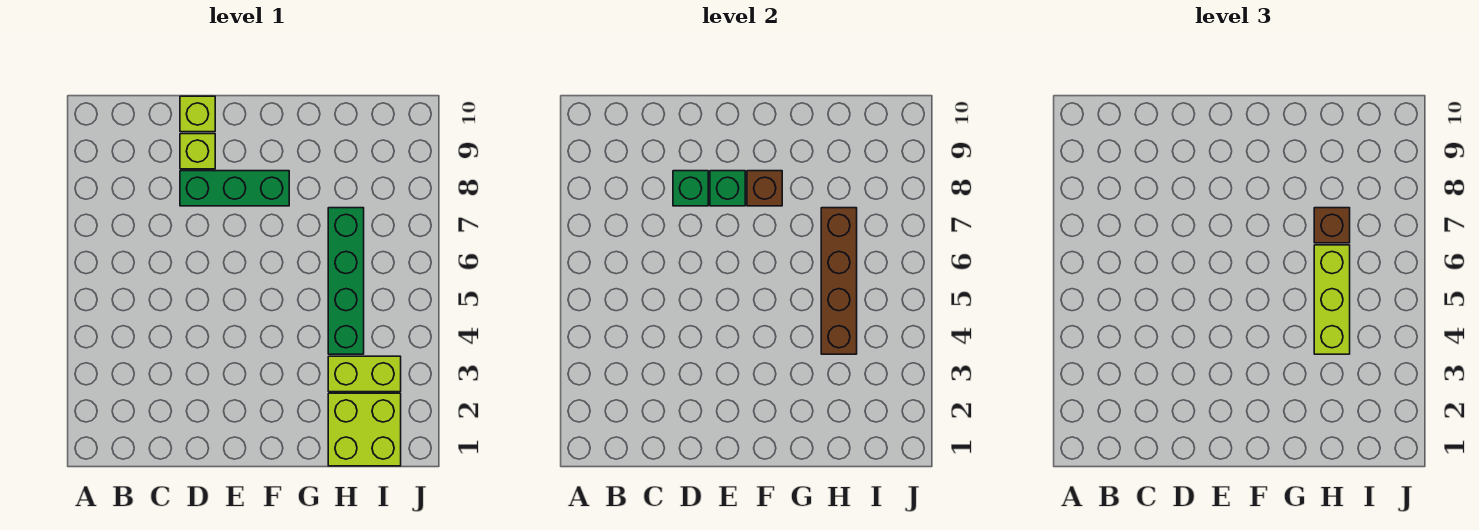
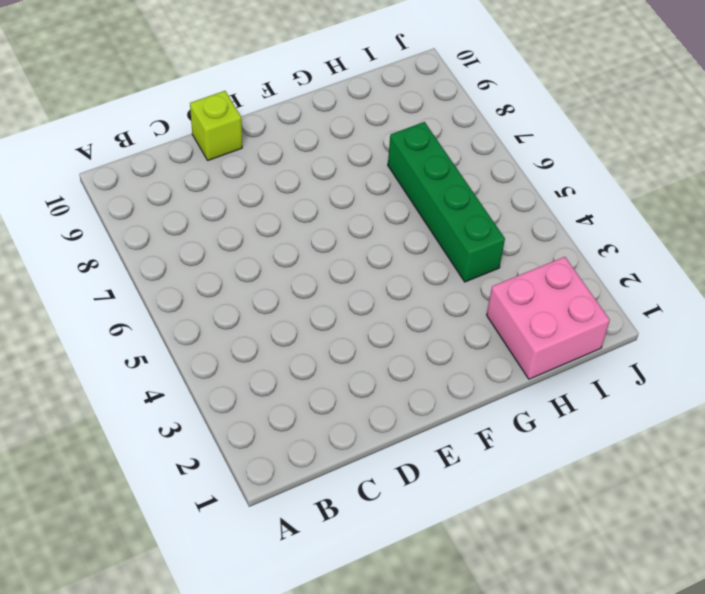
pink brick H1:I2 level 1 -> lime brick H1:I2 level 1
none -> green brick D8:F8 level 1
none -> lime brick D9 level 1
none -> lime brick H3:I3 level 1

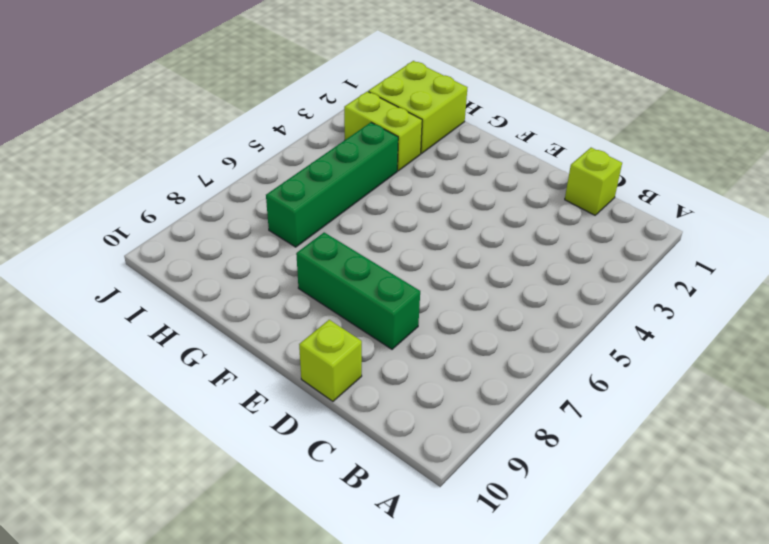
lime brick C1 level 1 -> lime brick D9 level 1
none -> green brick D8 level 2
none -> green brick E8 level 2
none -> brown brick F8 level 2

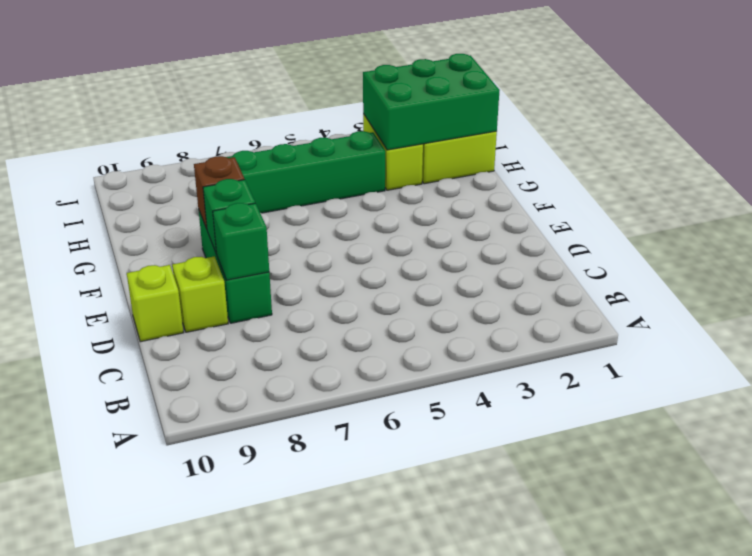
green brick H1:I3 level 2 -> none
none -> brown brick H4:H7 level 2
none -> lime brick H4:H6 level 3
none -> brown brick H7 level 3

